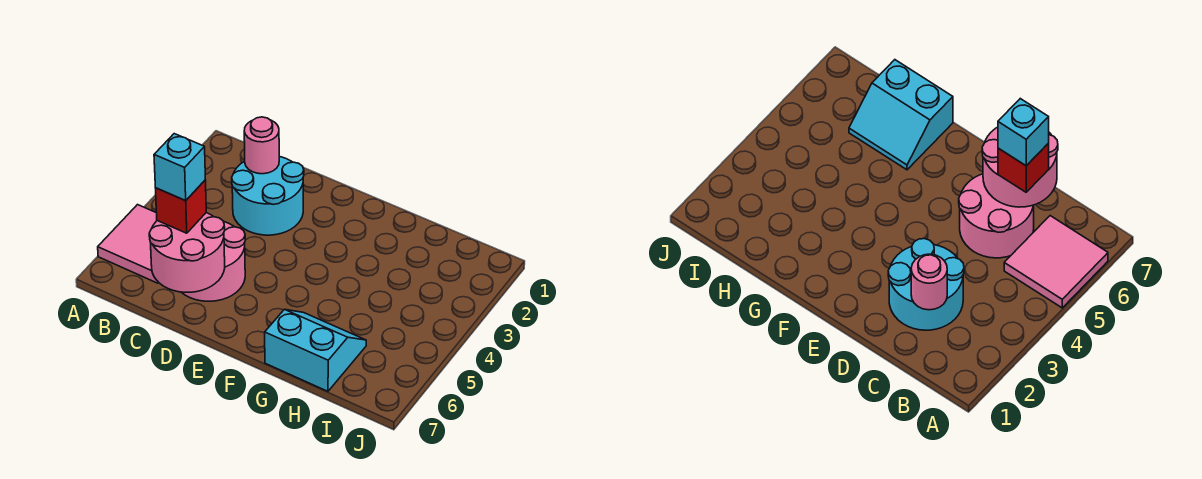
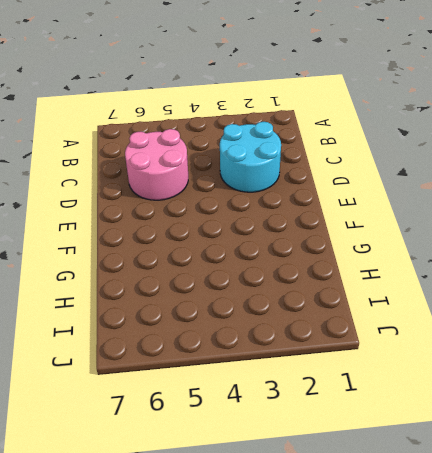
none -> pink tile A5:B6 level 1
none -> cyan slope G6:H7 level 1 top 7

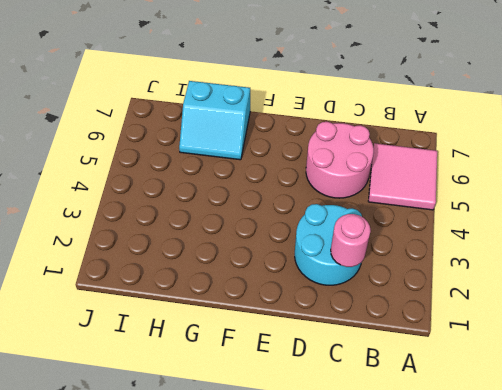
none -> pink round brick C6:D7 level 2
none -> red brick C6 level 3

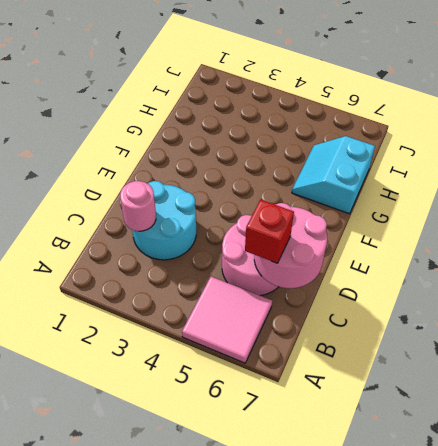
none -> cyan brick C6 level 4

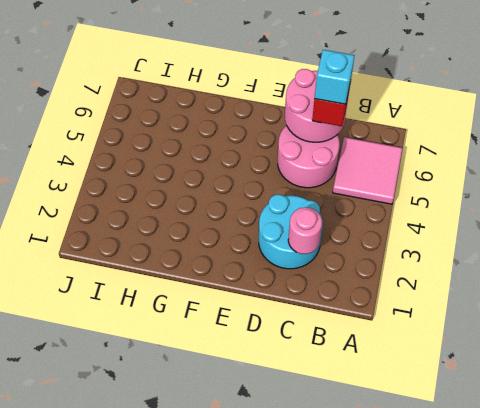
none -> cyan slope G6:H7 level 1 top 7

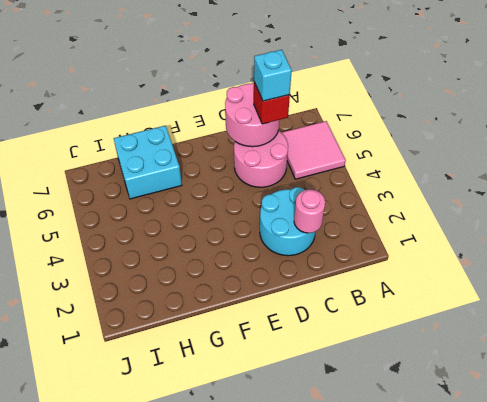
cyan brick G6:H7 level 1 -> cyan slope G6:H7 level 1 top 7

